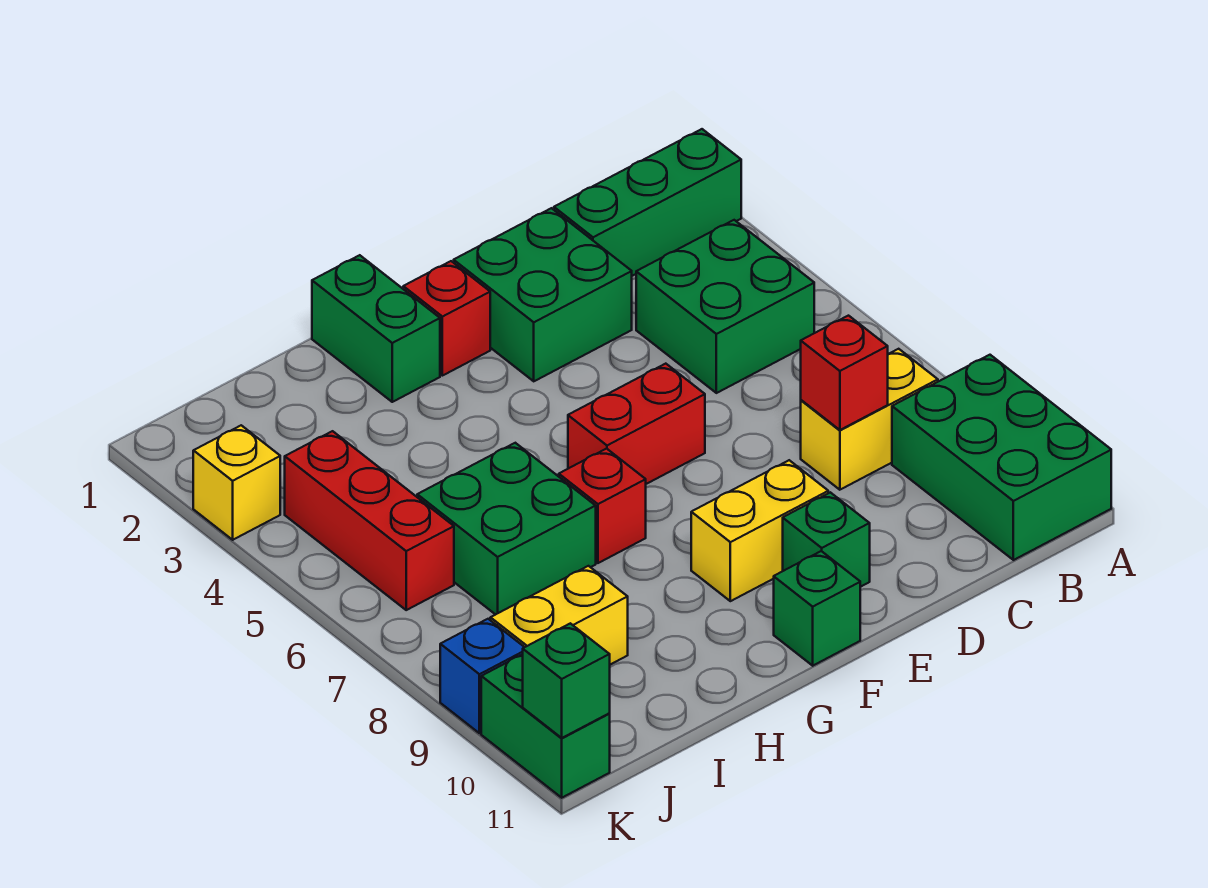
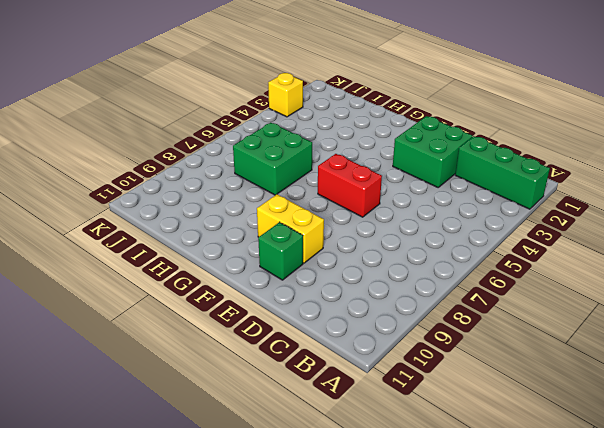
none -> green brick A9:B11 level 1
none -> green brick B4:C5 level 1
none -> yellow brick B8:C8 level 1

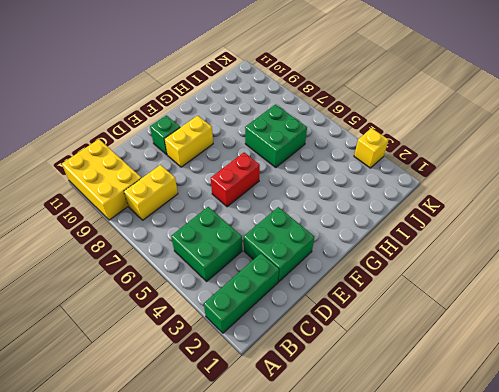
yellow brick A9:B11 level 1 -> green brick A9:B11 level 1
none -> red brick F2 level 1
none -> green brick F11 level 1
none -> green brick G1:G2 level 1

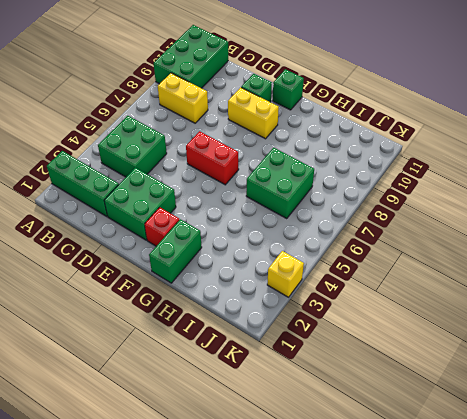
none -> red brick G7 level 1
none -> yellow brick I9:J9 level 1
none -> red brick J4:J6 level 1

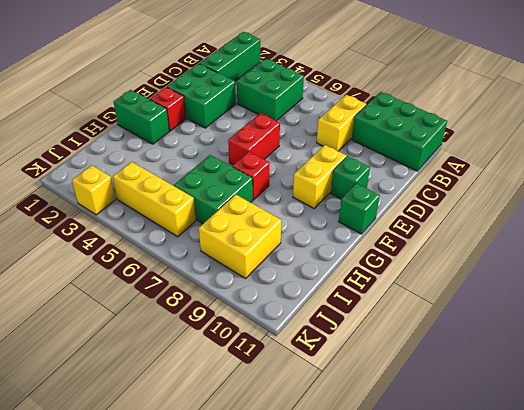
yellow brick I8:J9 level 1 -> yellow brick I9:J9 level 1
yellow brick J4:J6 level 1 -> red brick J4:J6 level 1
none -> blue brick K9 level 1
none -> green brick K10:K11 level 1
none -> red brick C8 level 2

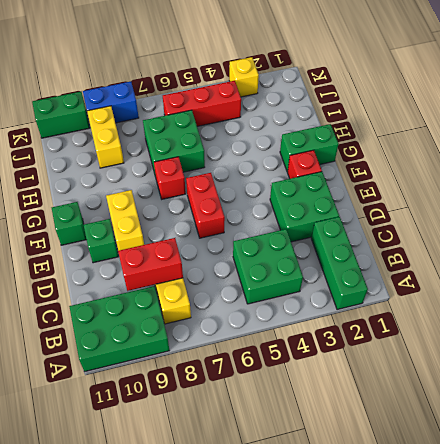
red brick C8:C9 level 2 -> red brick C8 level 2
blue brick K8:K9 level 1 -> blue brick K9 level 1
none -> green brick K11 level 2

